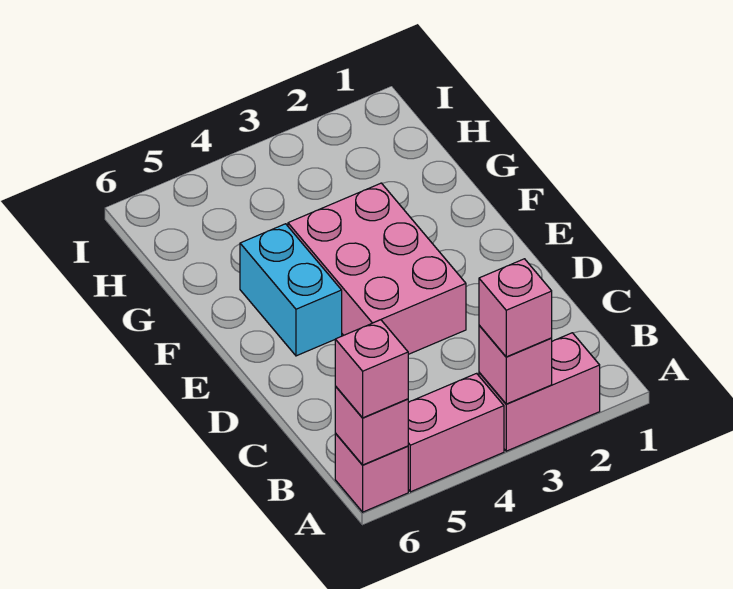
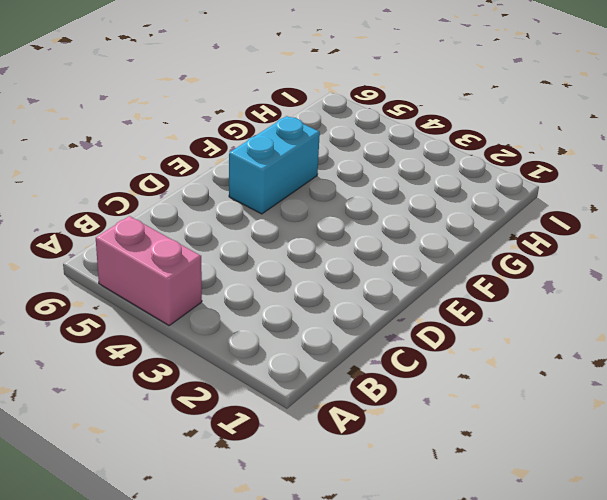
none -> pink brick A2:A3 level 1
none -> pink brick A6 level 1

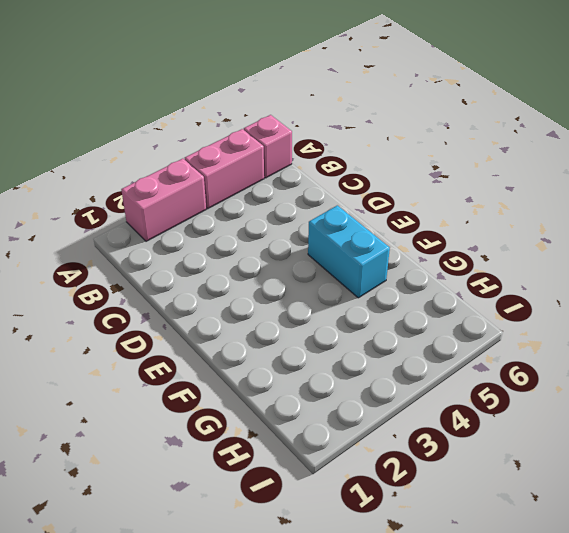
none -> pink brick D3:F4 level 1
none -> pink brick A3 level 2

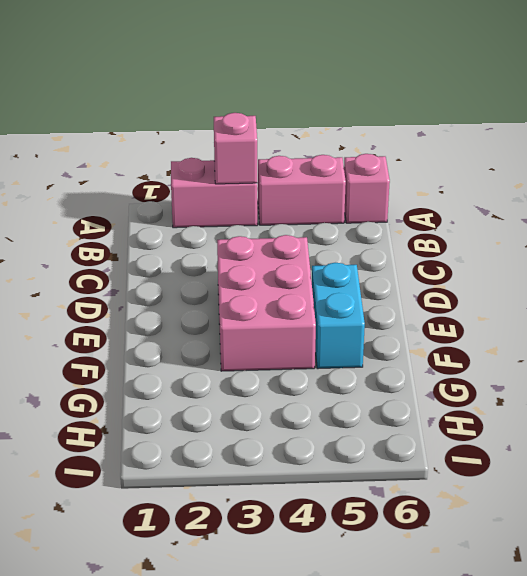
none -> pink brick A6 level 2
none -> pink brick A3 level 3

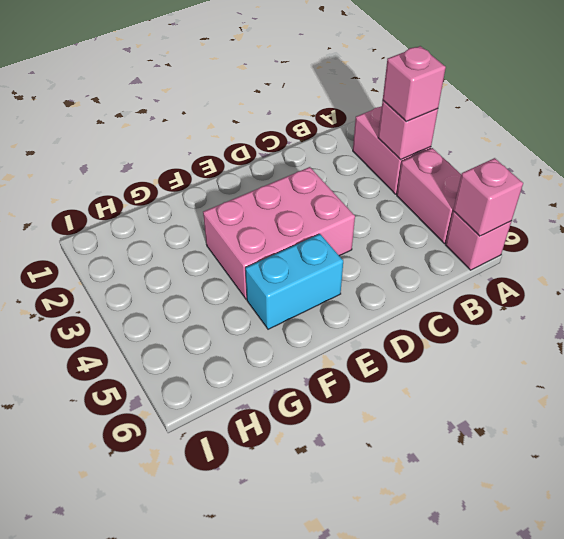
none -> pink brick A6 level 3

